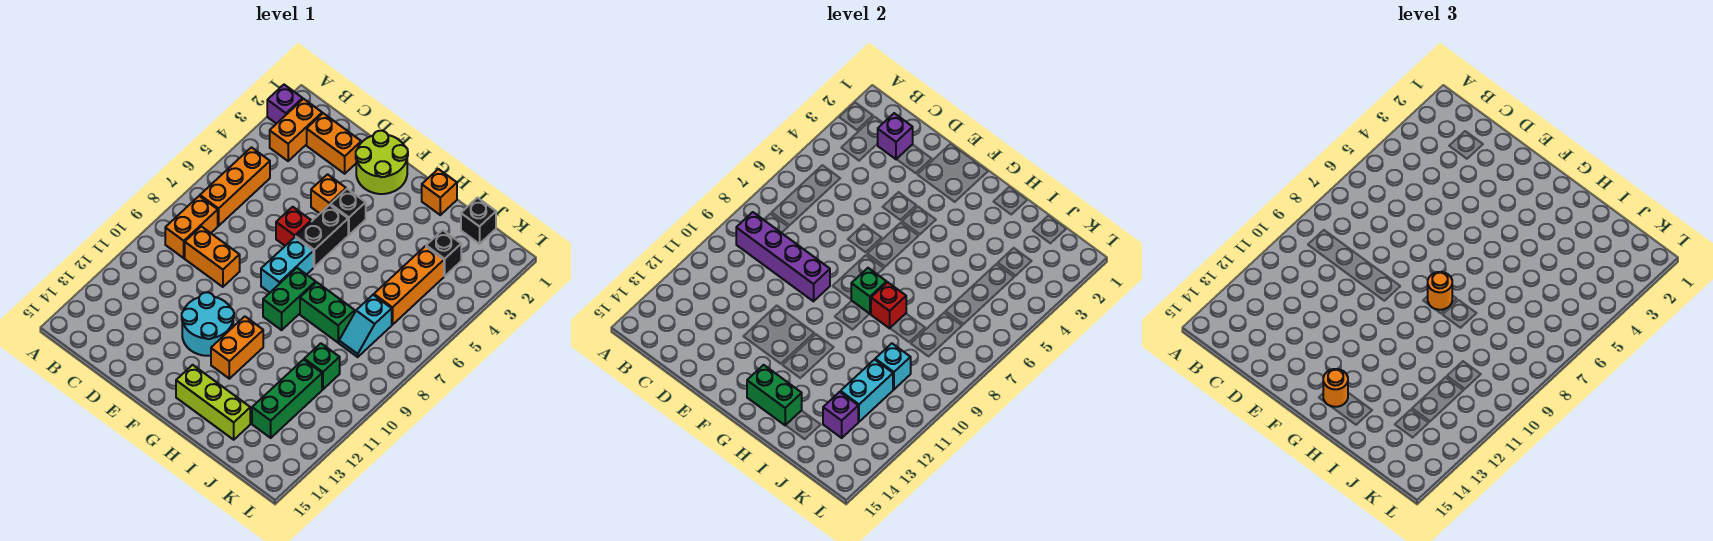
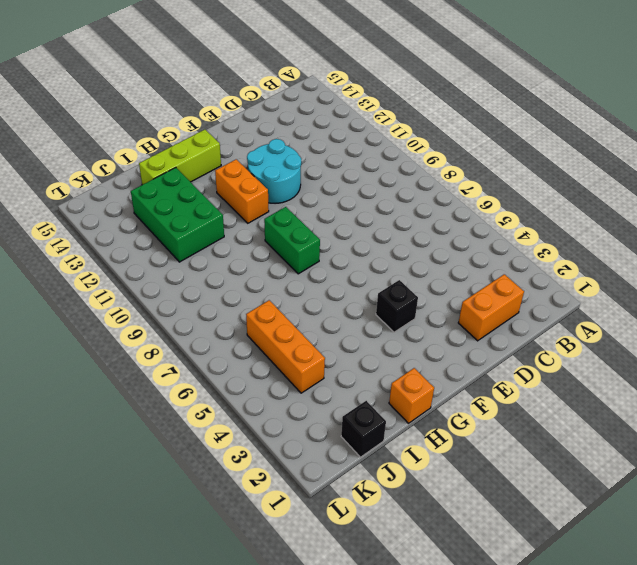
green brick I11:J13 level 1 -> green brick J11:J13 level 1
none -> purple brick A2 level 1
none -> orange brick B2:B3 level 1
none -> orange brick B5:B7 level 1
none -> orange brick B8:B9 level 1

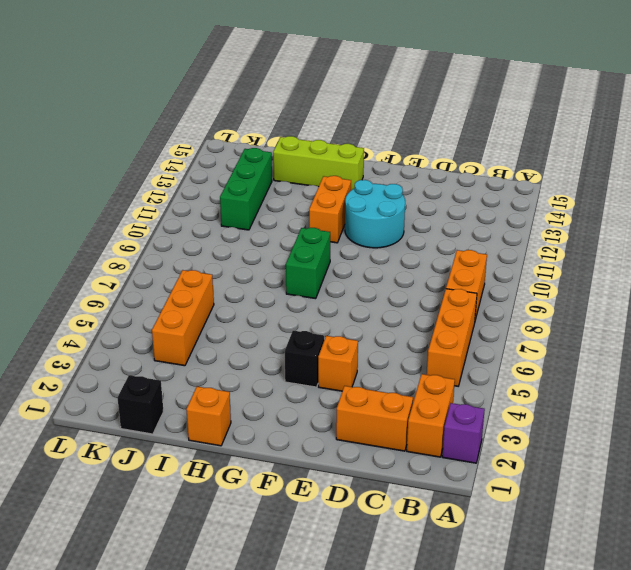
none -> orange brick C9:D9 level 1
none -> lime round brick E1:F2 level 1
none -> red brick E6 level 1
none -> black brick F5:F6 level 1

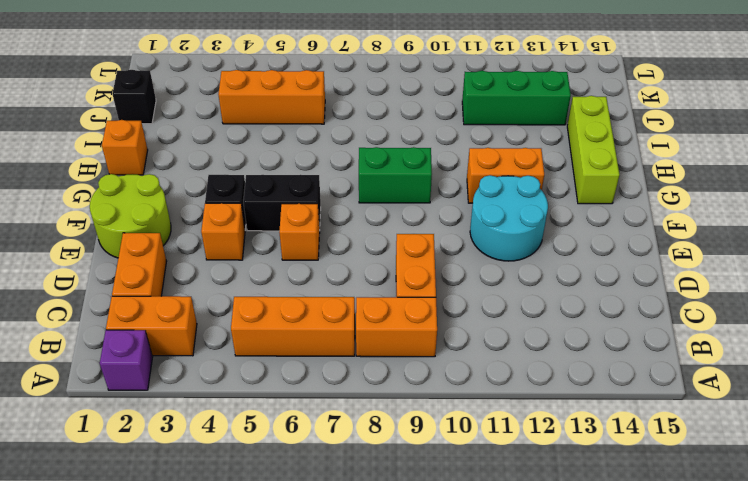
orange brick E6 level 1 -> red brick E6 level 1
none -> cyan brick F7:F8 level 1
none -> green brick H8:I8 level 1
none -> black brick J3 level 1
none -> cyan slope J7:J8 level 1 top 7

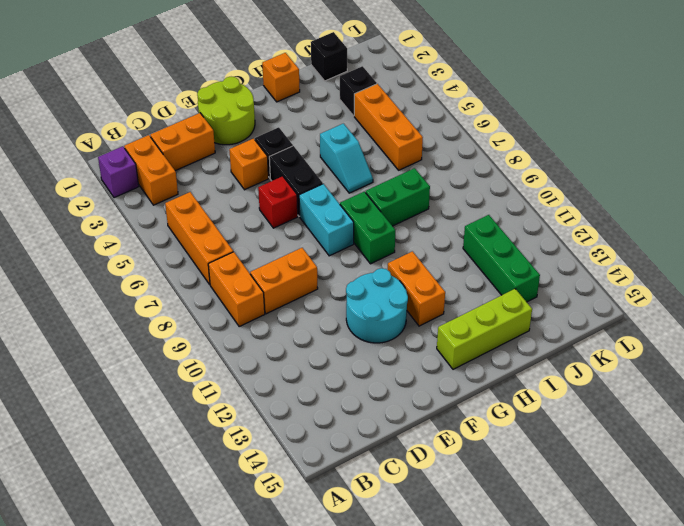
cyan slope H5:H6 level 1 top 5 -> cyan slope J7:J8 level 1 top 7
none -> green brick J10 level 1
none -> purple brick B9:E9 level 2
none -> purple brick C2 level 2
none -> green brick G8 level 2

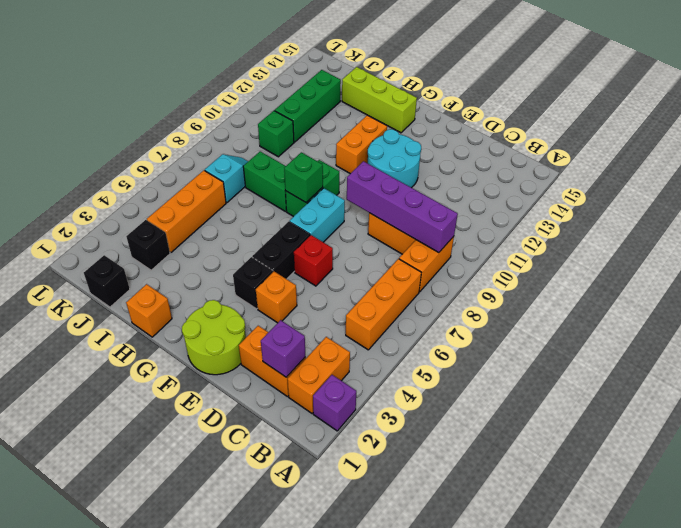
none -> green brick G14:H14 level 2
none -> red brick H8 level 2
none -> cyan brick J10 level 2
none -> cyan brick J11:J12 level 2

